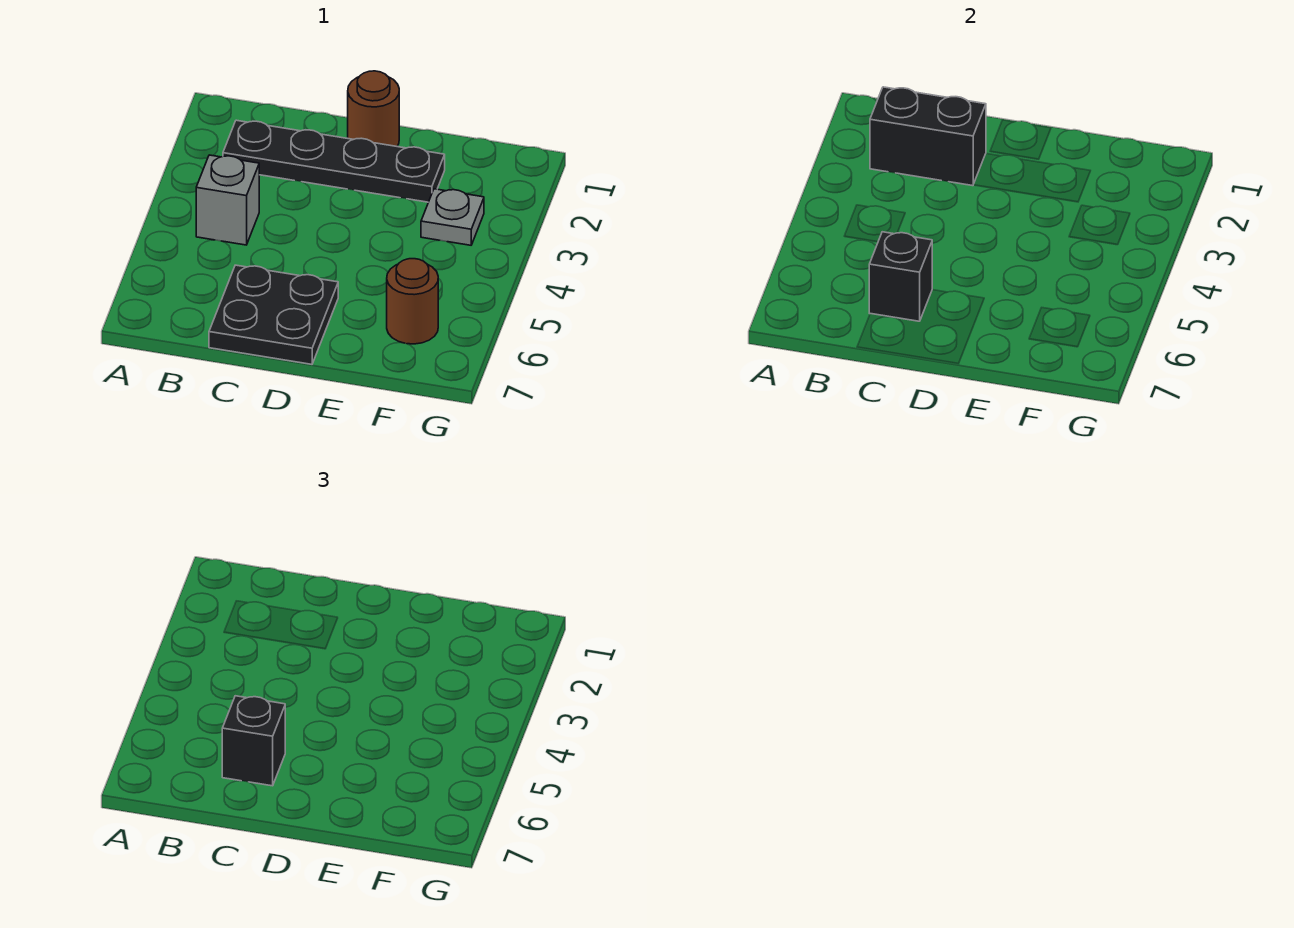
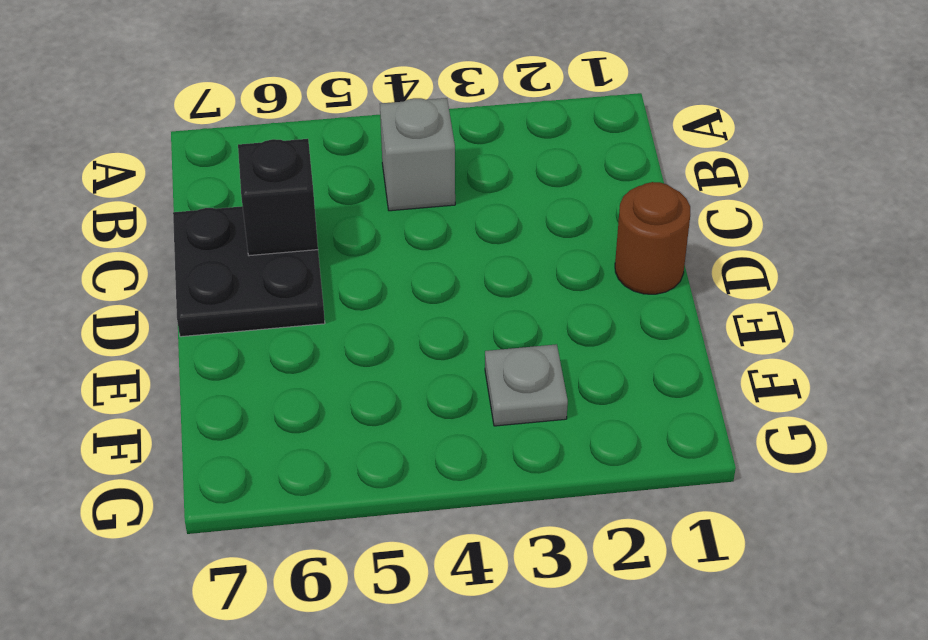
none -> black plate B2:E2 level 1
none -> brown round brick F6 level 1

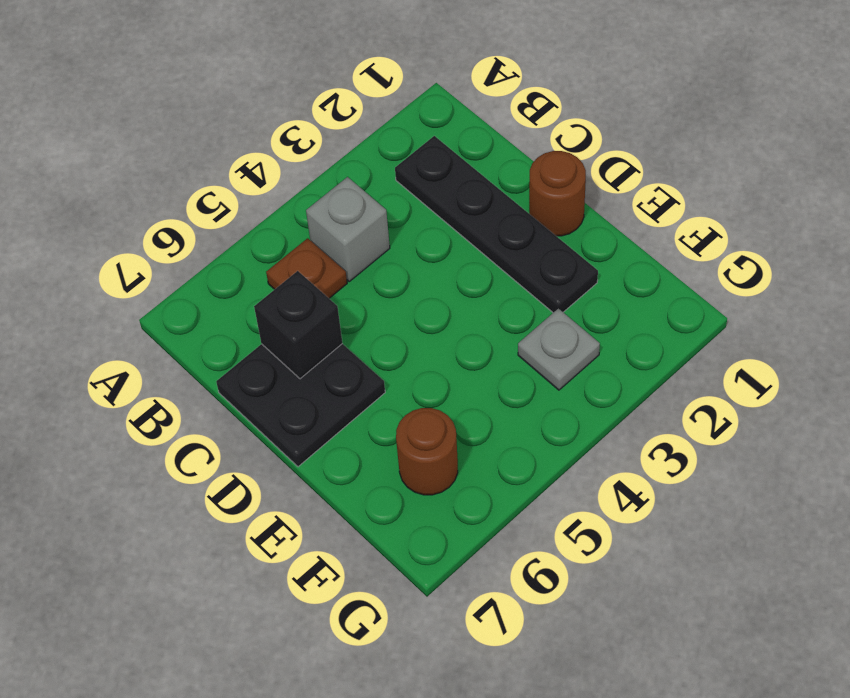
brown plate B5 level 1 -> none
none -> black brick B2:C2 level 2
none -> black brick C6 level 3

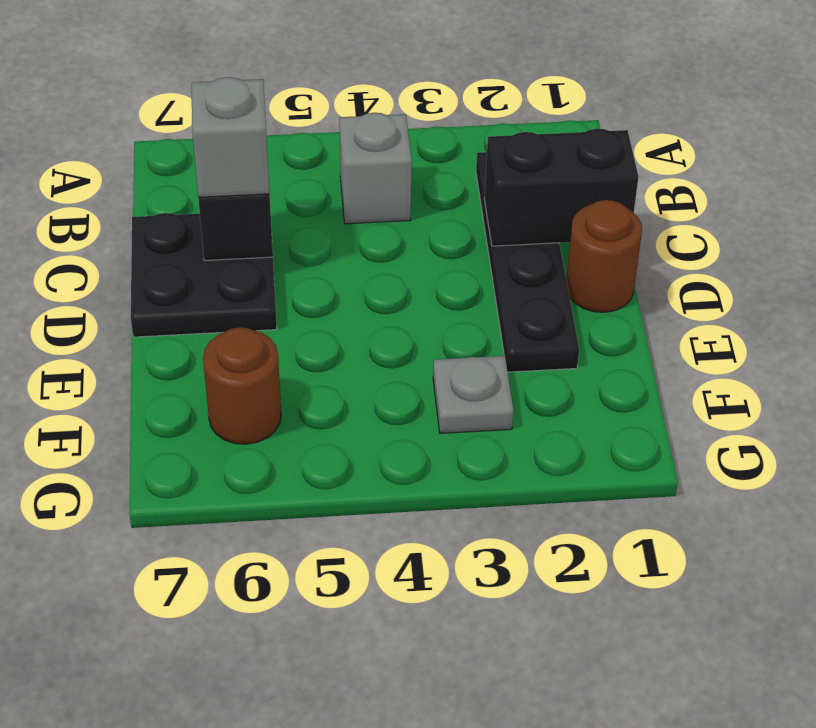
black brick C1:C2 level 2 -> black brick B2:C2 level 2
grey brick C6 level 3 -> black brick C6 level 3

